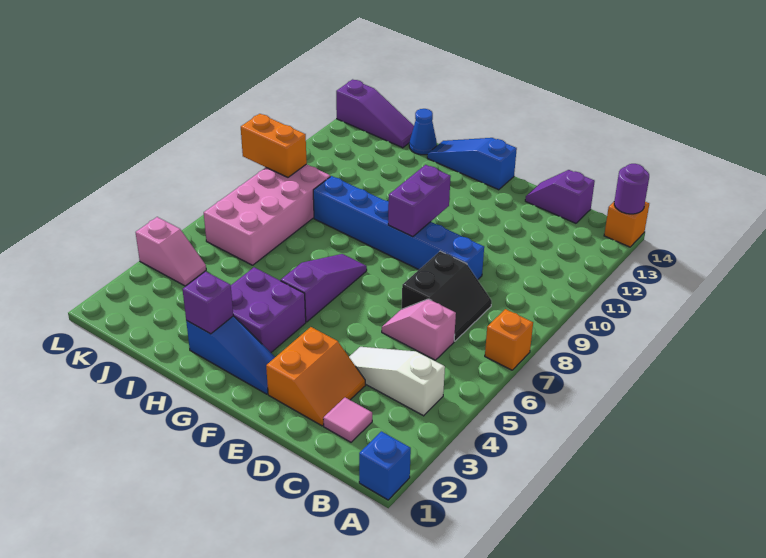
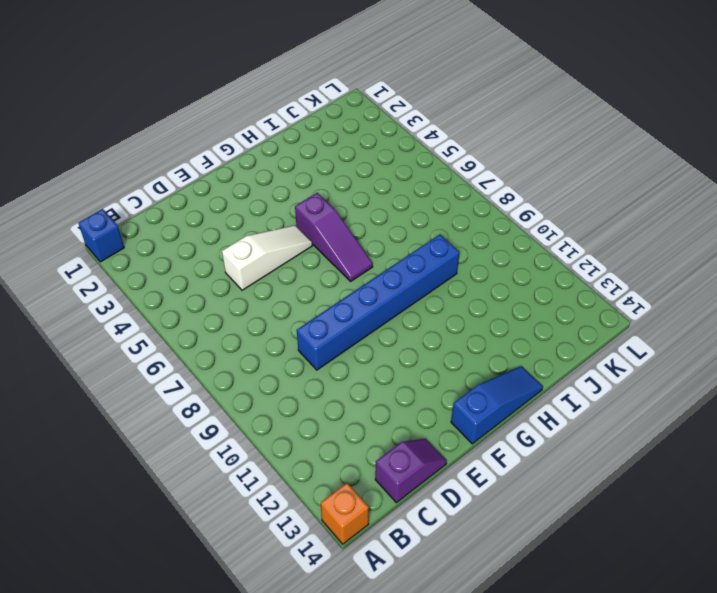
white slope D5:F5 level 1 top D -> white slope B4:D4 level 1 top B
none -> orange brick A7 level 1
none -> pink tile C2 level 1
none -> pink slope C6:D6 level 1 top C

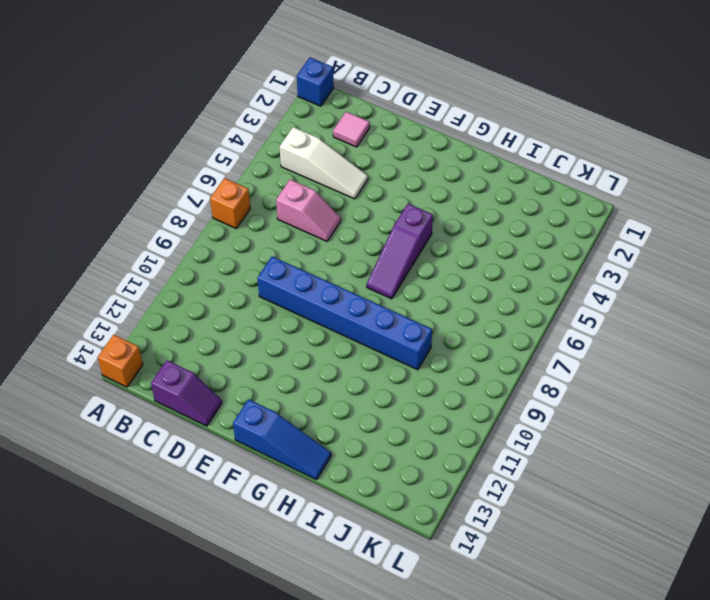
none -> black slope C7:D8 level 1 top D
none -> orange slope D2:E3 level 1 top E
none -> blue slope F2:H2 level 1 top H

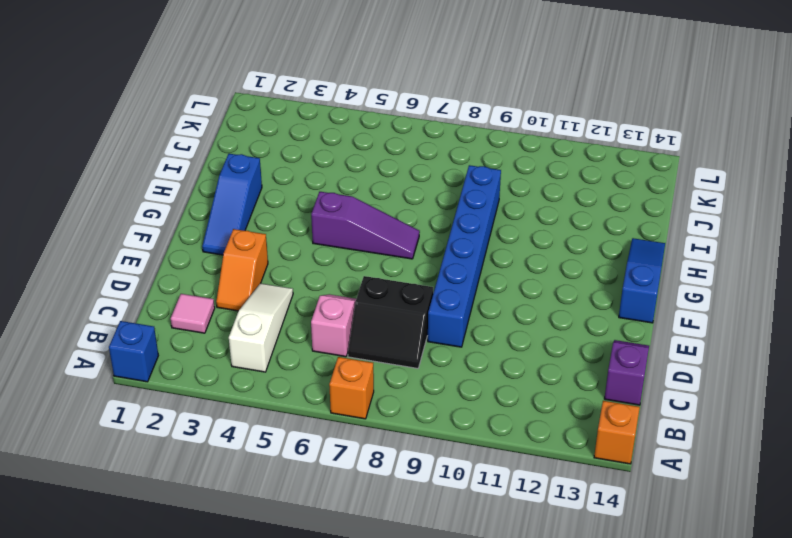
orange slope D3:E3 level 1 top E -> orange slope D2:E3 level 1 top E
none -> purple brick G3:H4 level 1
none -> blue cone I14 level 1
none -> pink brick J6:K9 level 1

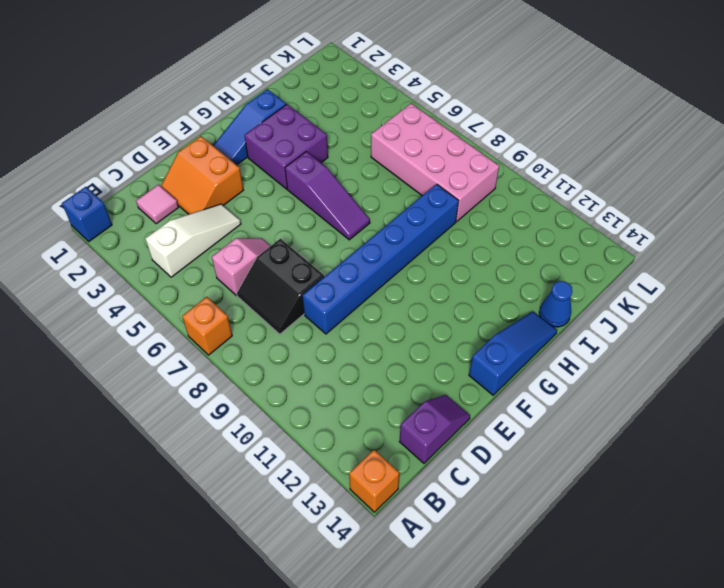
none -> purple slope J14:L14 level 1 top L
none -> pink slope K4:L4 level 1 top L
none -> purple round brick A14 level 2

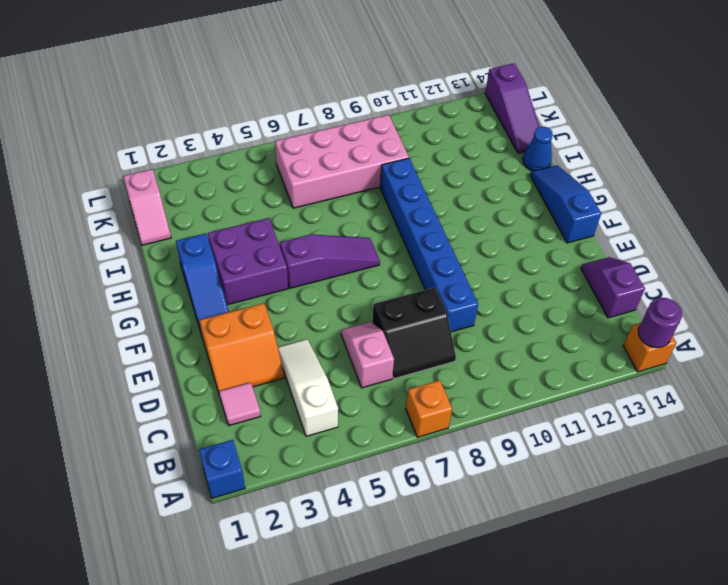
pink slope J1:K1 level 1 top K -> pink slope K4:L4 level 1 top L
none -> purple brick F9:F10 level 2
none -> purple brick H2 level 2
none -> orange brick K9:L9 level 2

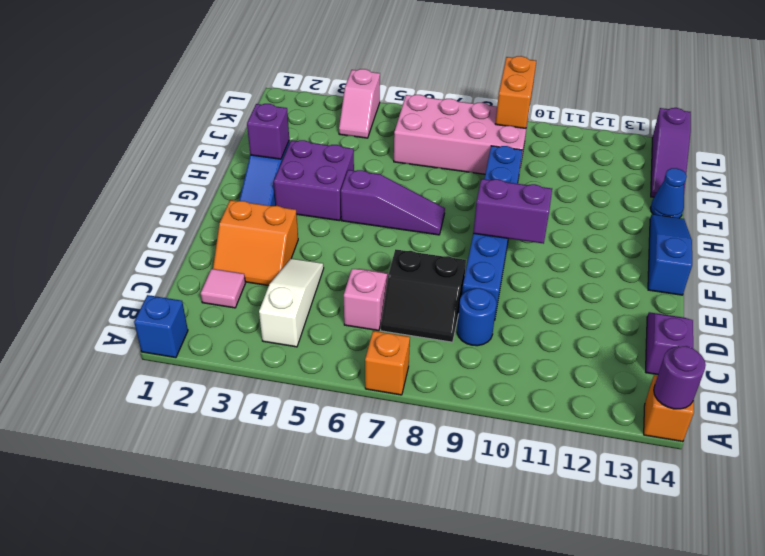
blue round brick C9 level 1 -> none

